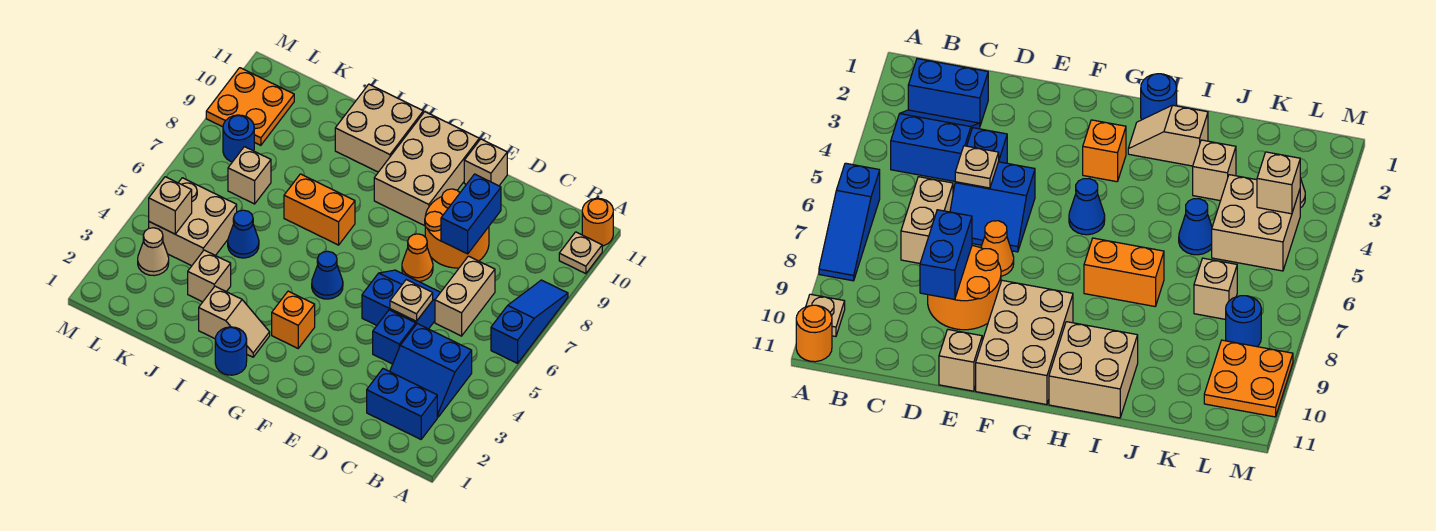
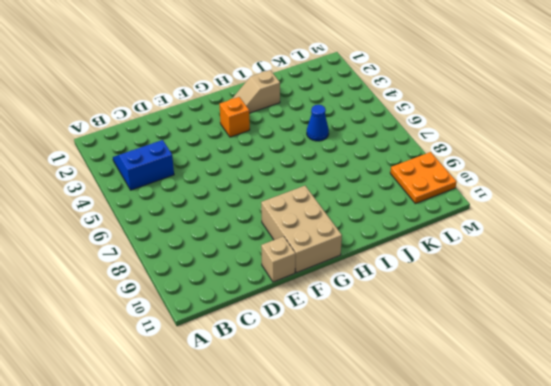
none -> blue slope A6:A8 level 1 top 6
none -> tan plate A10 level 1
none -> orange round brick A11 level 1

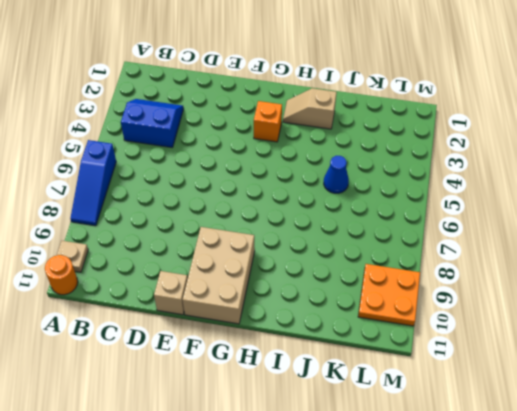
none -> blue brick B2:C2 level 1
none -> tan brick C6:C7 level 1
none -> blue brick D4 level 1

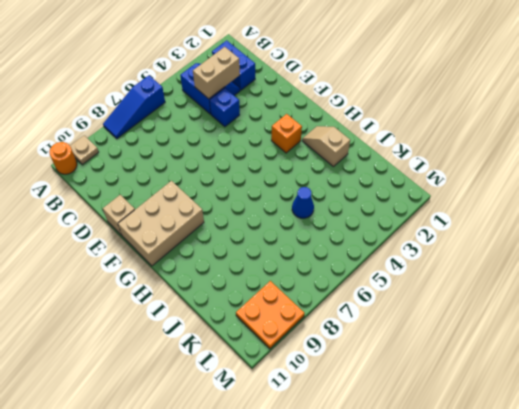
tan brick C3:C4 level 2 -> tan brick C6:C7 level 1
none -> blue slope D5:E6 level 1 top 5
none -> orange round brick D8:E9 level 1
none -> orange cone E7 level 1

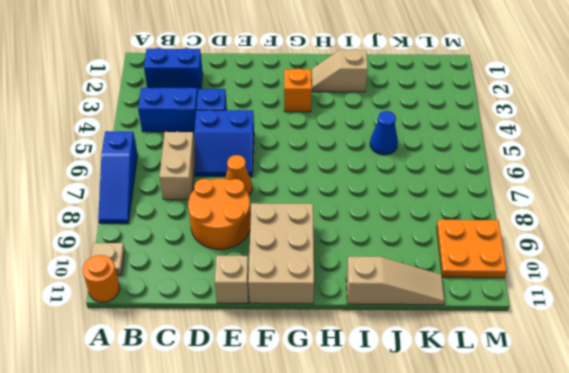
tan slope I11:K11 level 1 top I -> tan brick H10:I11 level 1
none -> blue cone G5 level 1
none -> blue round brick H1 level 1
none -> orange brick H7:I7 level 1

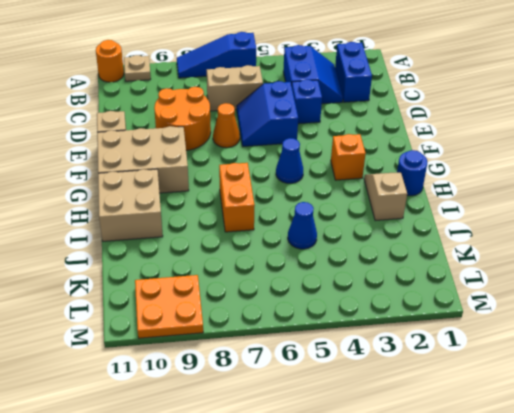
none -> tan brick J3 level 1
none -> tan brick K4:L5 level 1
none -> tan brick K7 level 1

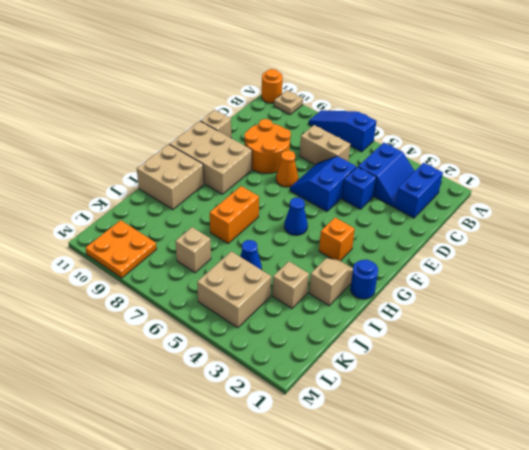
none -> tan cone L3 level 1
none -> blue round brick L8 level 1
none -> tan plate D5 level 2

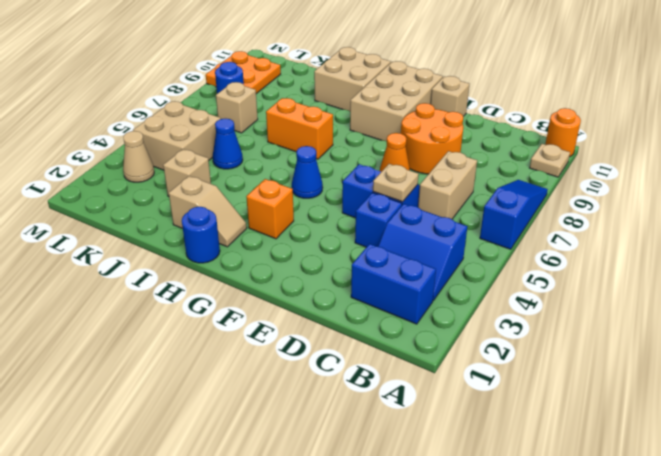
none -> blue brick D8:D9 level 2
none -> tan brick L4 level 2

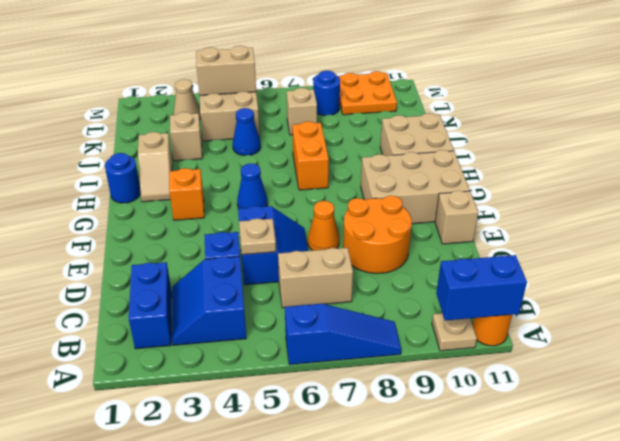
blue brick A10:A11 level 2 -> blue brick D8:D9 level 2
tan brick L4:L5 level 2 -> tan brick L4 level 2

